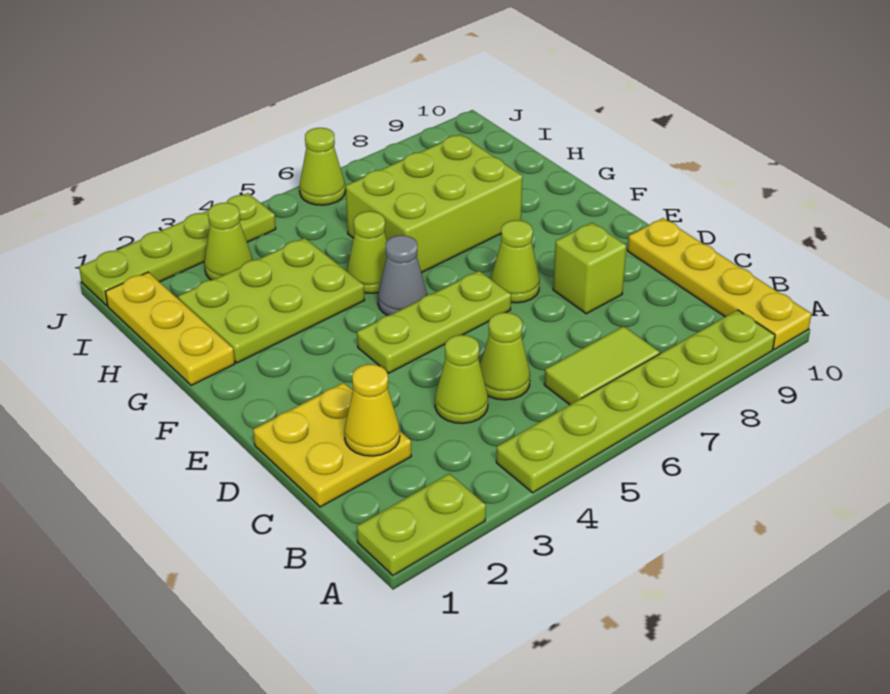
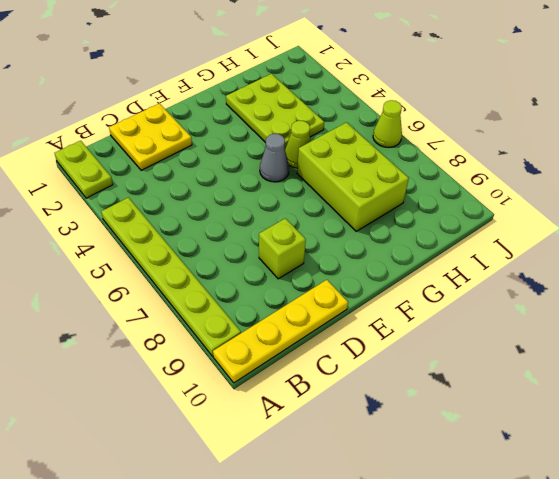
none -> lime tile B6:B7 level 1
none -> lime cone C4 level 1
none -> lime cone C5 level 1

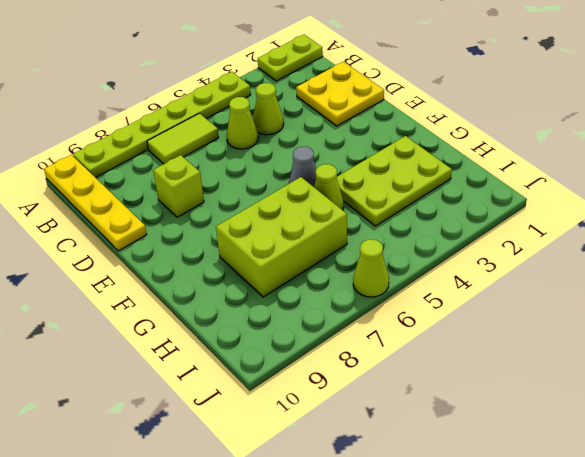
none -> lime plate E4:E6 level 1
none -> lime cone E7 level 1
none -> yellow plate G1:I1 level 1

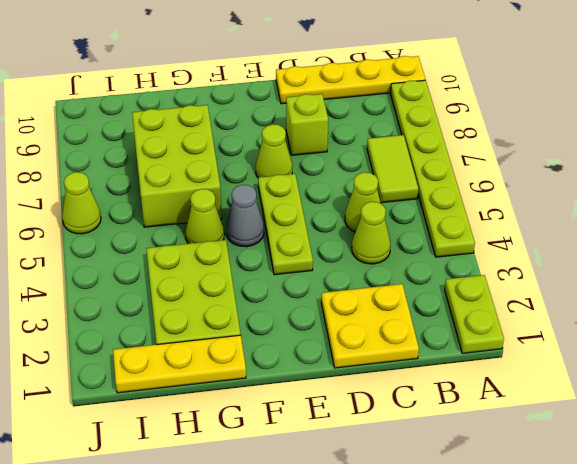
none -> lime cone I3 level 1
none -> lime plate J1:J3 level 1
none -> lime plate J4 level 1

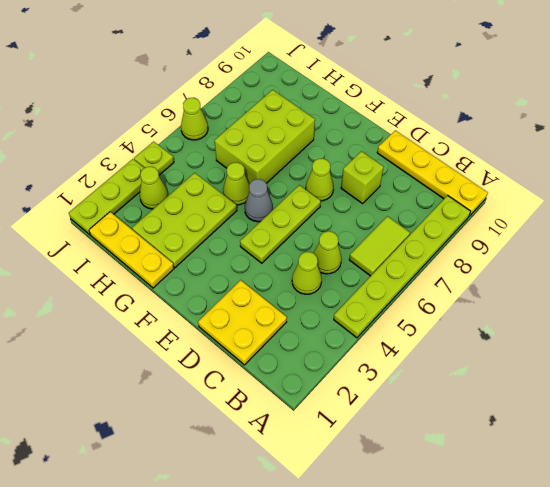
none -> lime plate A1:A2 level 1
none -> yellow cone C2 level 2

